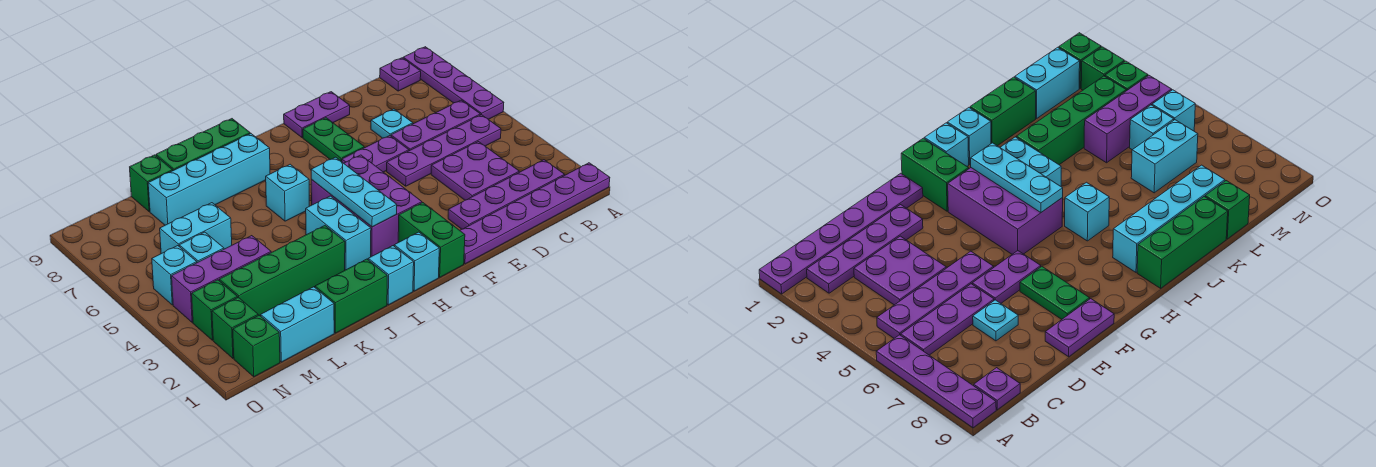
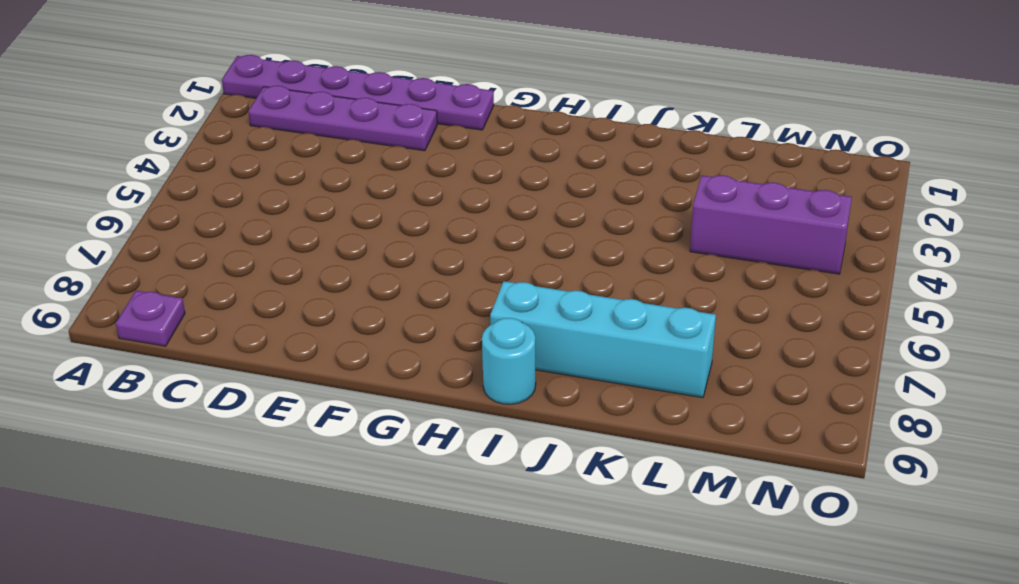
cyan round brick I9 level 1 -> green brick I9:K9 level 1
none -> purple plate A6:A9 level 1
none -> purple plate B5:E5 level 1
none -> purple plate B6:D6 level 1
none -> purple plate C3:D4 level 1

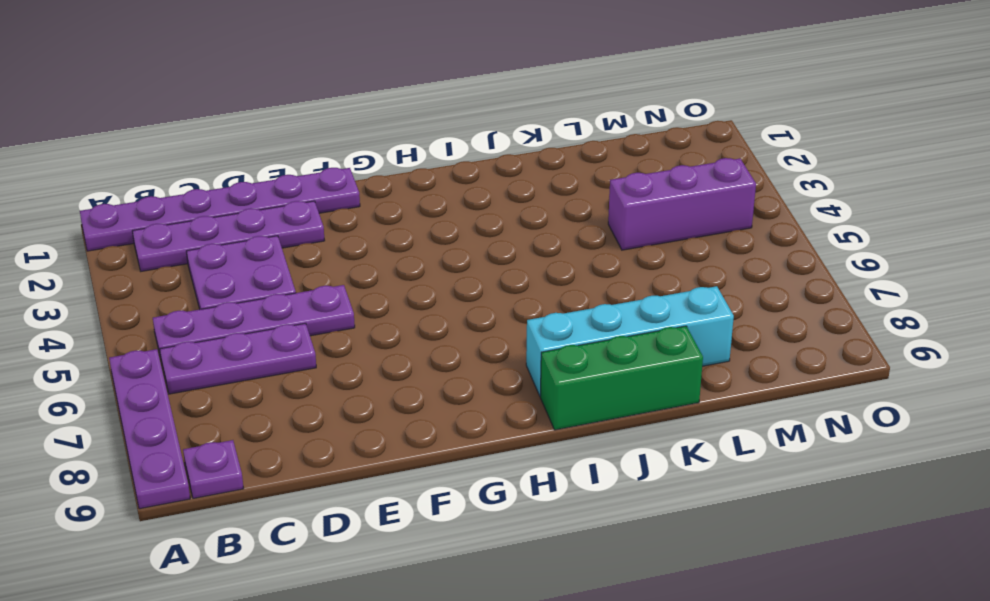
none -> cyan plate D7 level 1
none -> purple plate E6:F6 level 1
none -> purple plate E9:F9 level 1
none -> green plate F7:F8 level 1

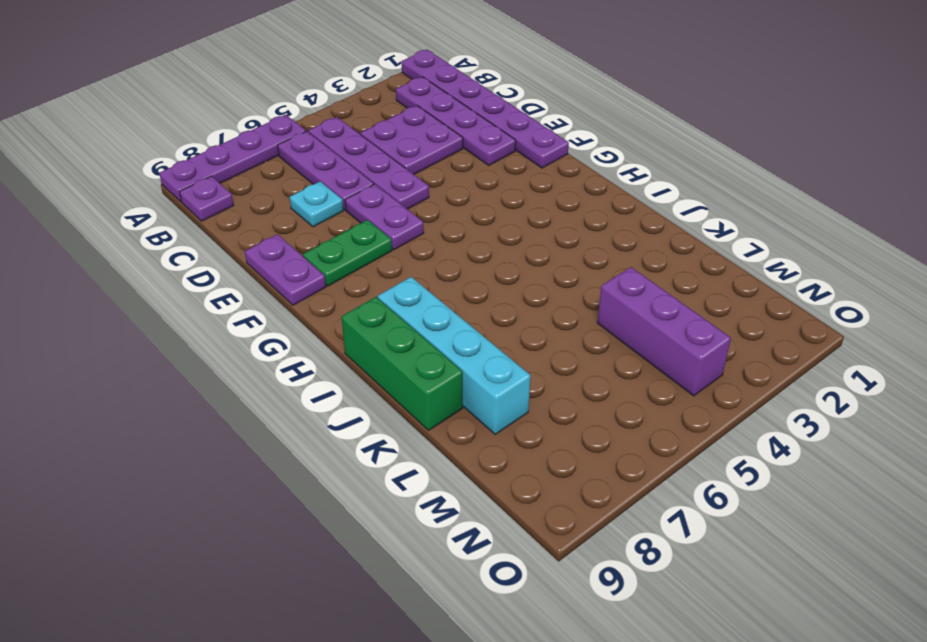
none -> green brick G1:G2 level 1
none -> purple brick G3:H5 level 1
none -> cyan brick H1 level 1
none -> cyan brick I1 level 1

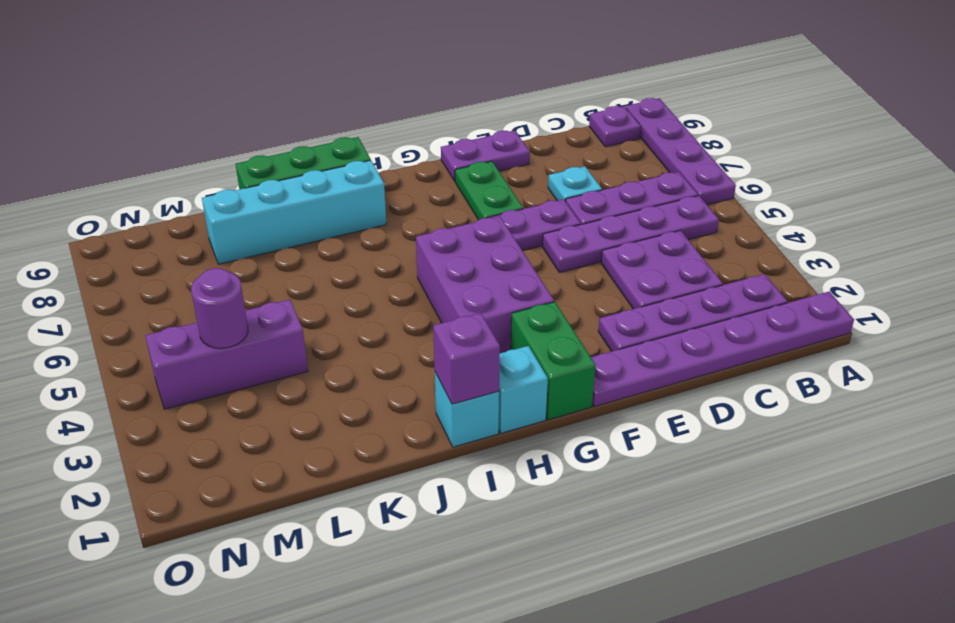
purple brick I1 level 2 -> none
purple round brick M4 level 2 -> none
none -> cyan brick I3:I4 level 1
none -> cyan brick I6 level 1
none -> green brick J1:K1 level 1
none -> green brick J3:M3 level 1

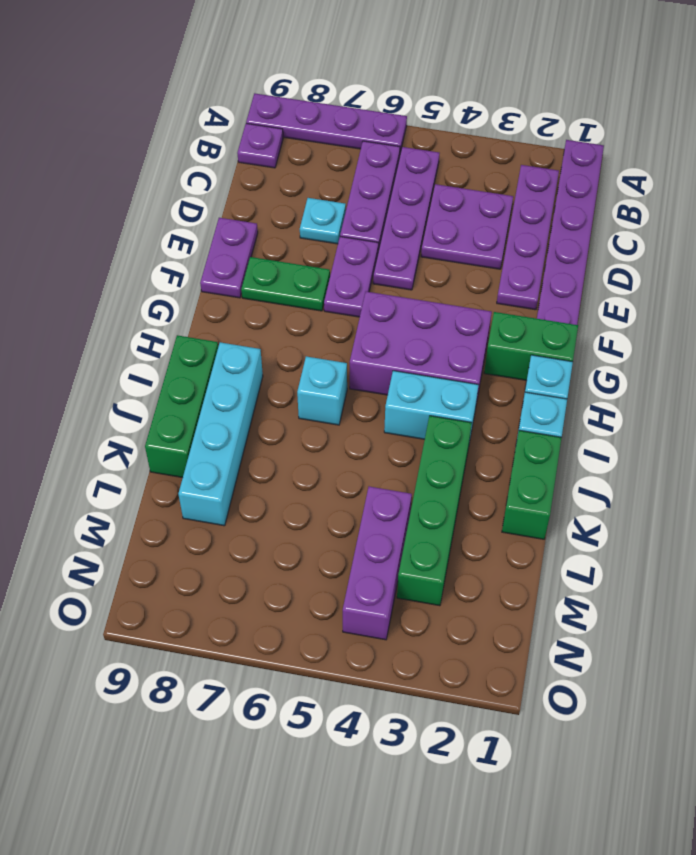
none -> cyan brick L1:M1 level 1
none -> cyan brick L6:M6 level 1
none -> green brick L9 level 1
none -> cyan brick M5 level 1

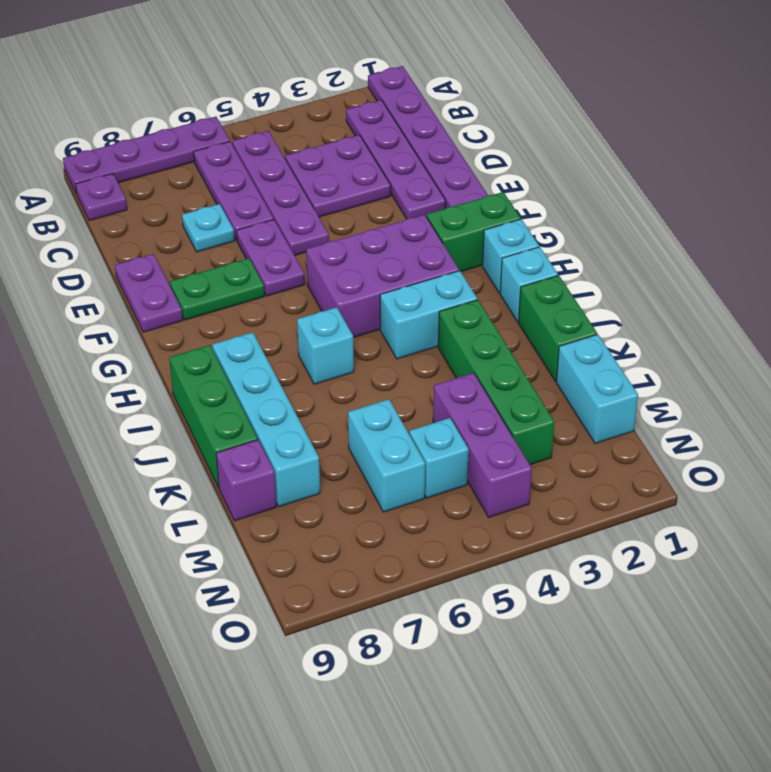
purple brick L9 level 1 -> green brick L9 level 1
none -> green brick N1 level 1
none -> green brick N2 level 1
none -> green brick N3 level 1
none -> cyan brick N5 level 1

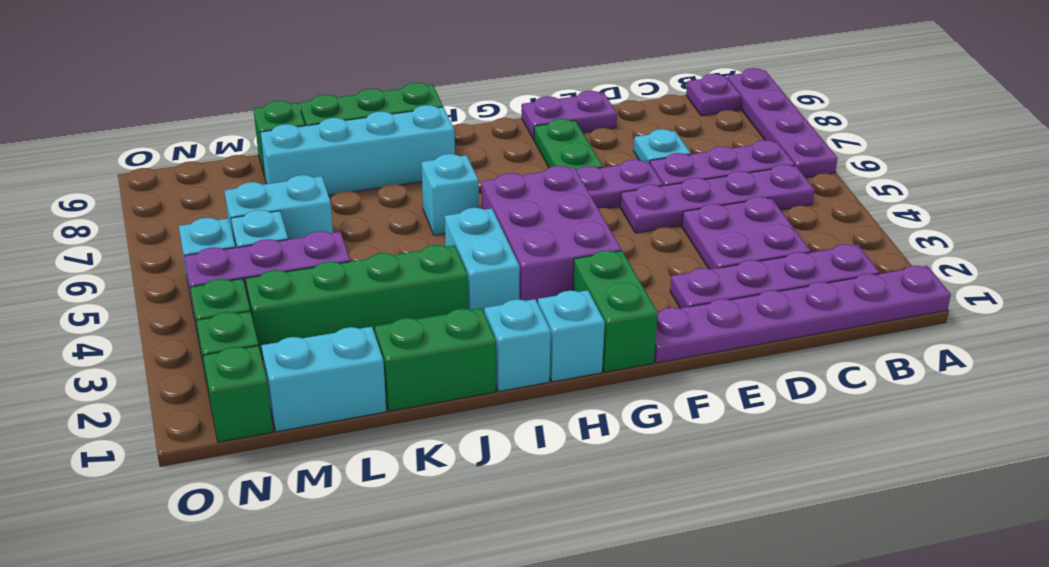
none -> cyan plate H3:H5 level 2

